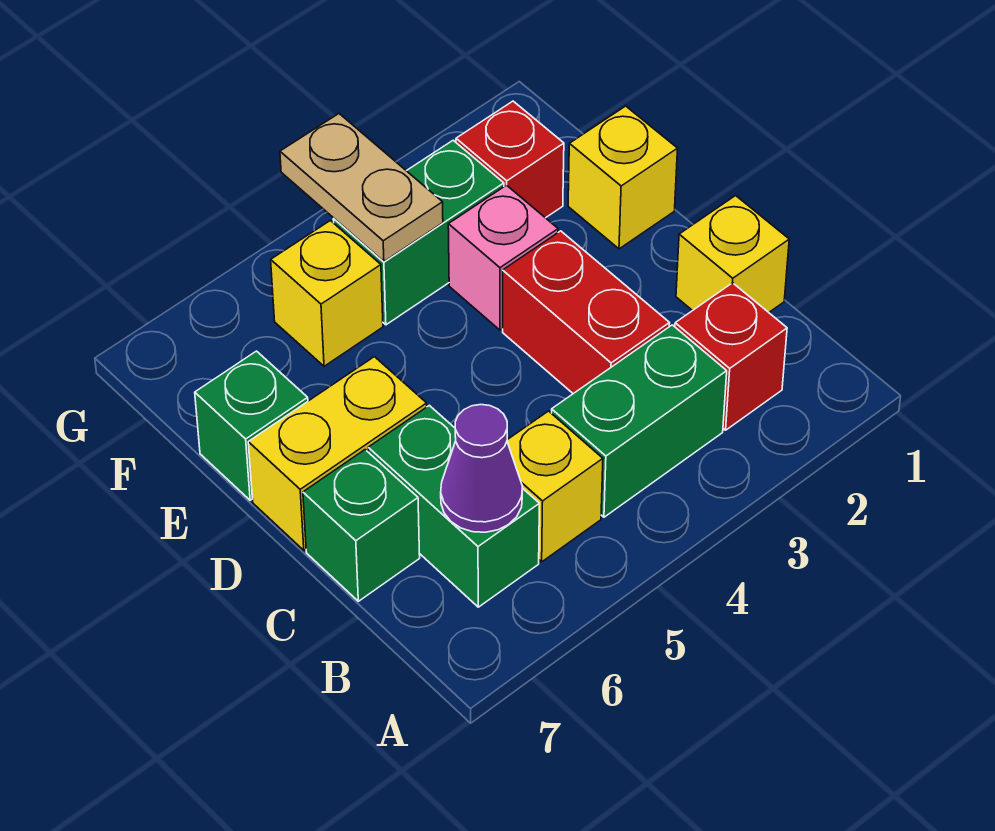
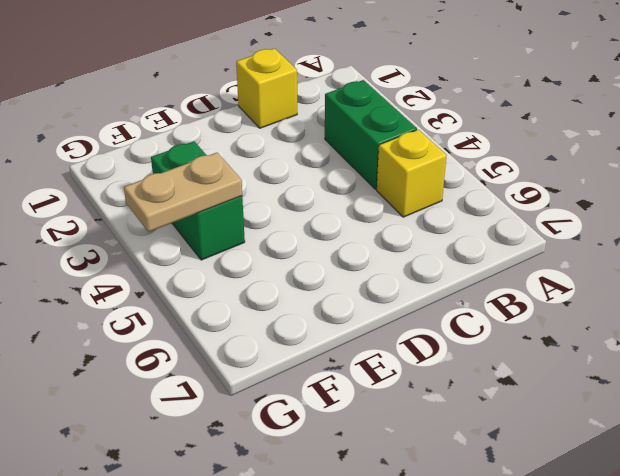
none -> red brick B2 level 1
none -> green brick B6:C6 level 1
none -> red brick C3:D3 level 1

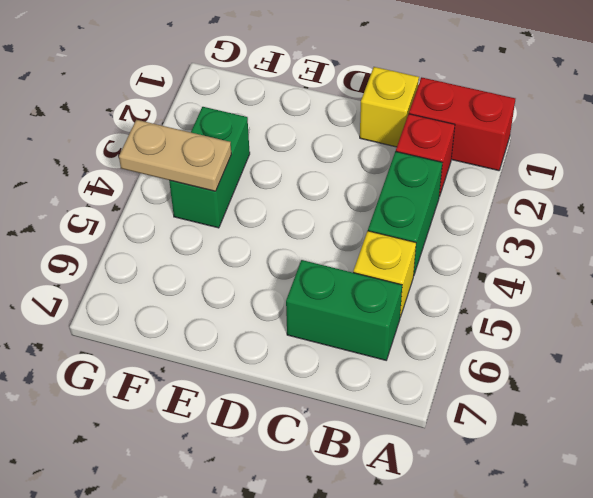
red brick A1:B1 level 1 -> red brick C3:D3 level 1
none -> green brick C7 level 1
none -> yellow brick D6:D7 level 1
none -> yellow brick E1 level 1

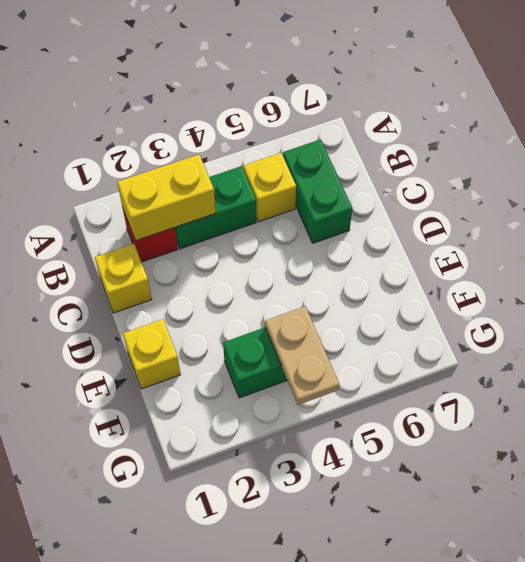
yellow brick B2:B3 level 2 -> yellow brick D6:D7 level 1
none -> red brick C3:D3 level 1
none -> green brick C7 level 1
none -> pink brick E3 level 1

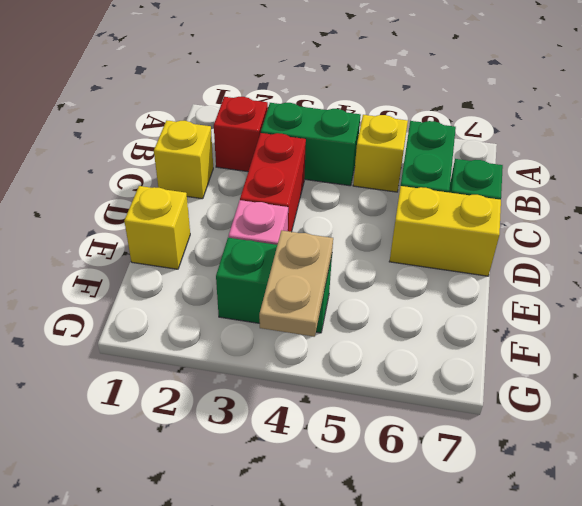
none -> green brick E7 level 1
none -> red brick F2 level 1
none -> yellow brick F5 level 1

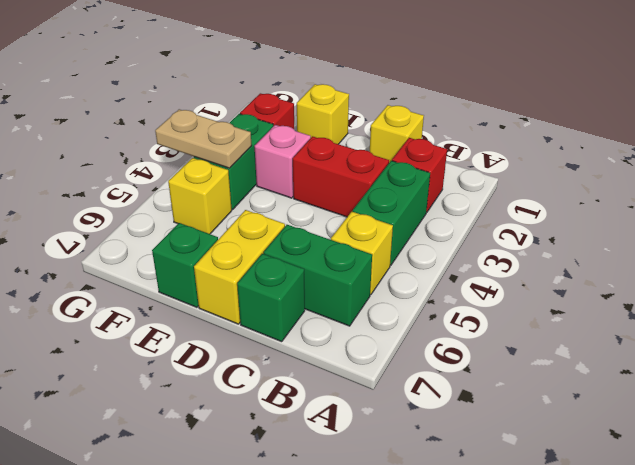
none -> purple cone B6 level 2

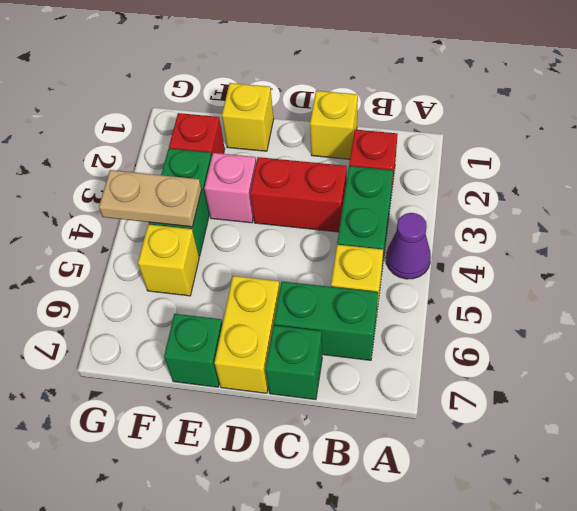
purple cone A4 level 1 -> purple cone B6 level 2

